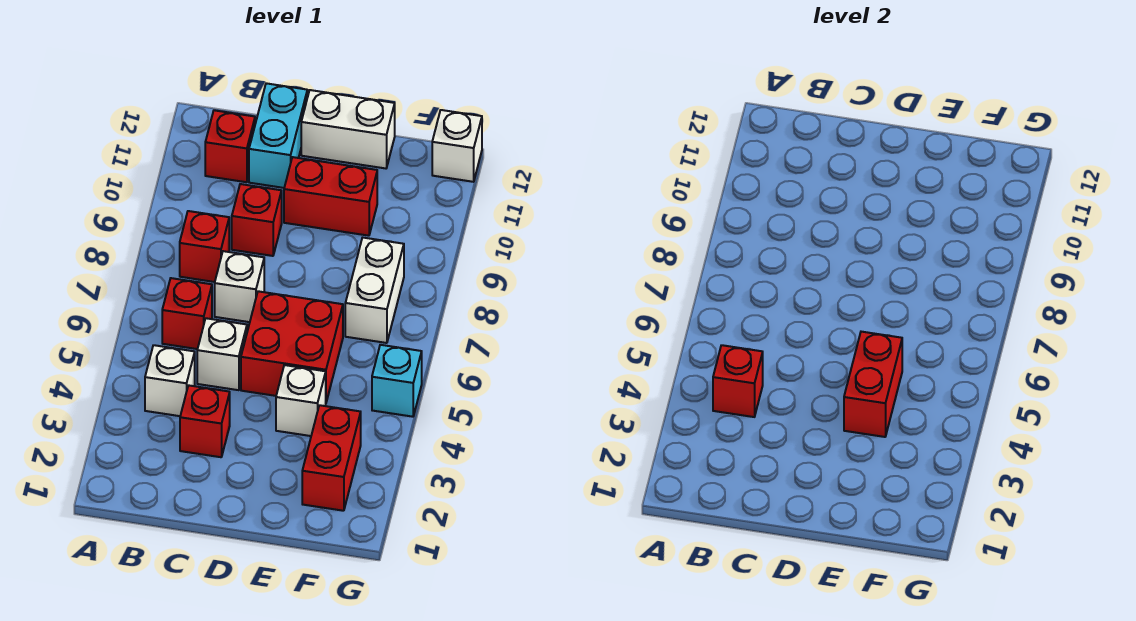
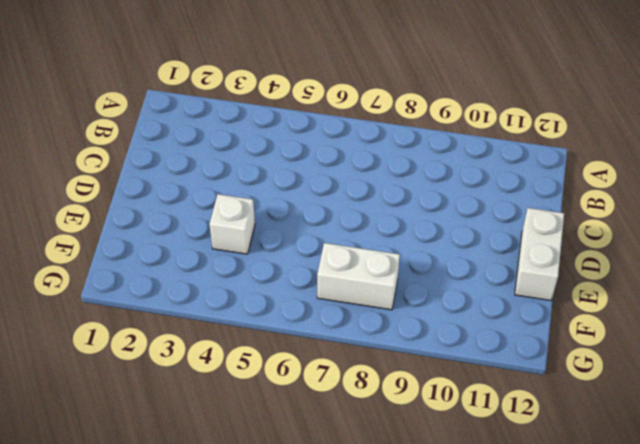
none -> white brick B4 level 1
none -> red brick B6 level 1
none -> red brick B8 level 1

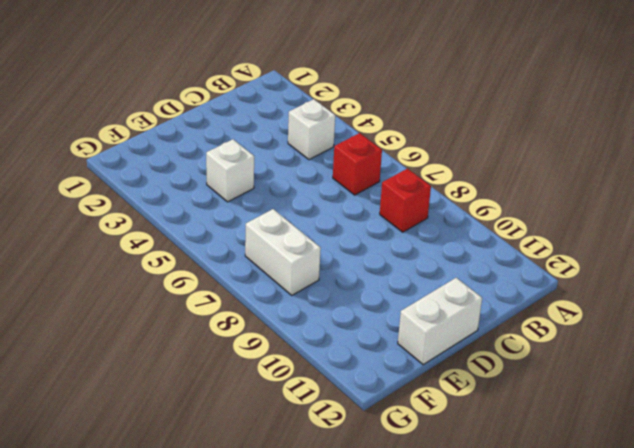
none -> red brick B11 level 1
none -> red brick C3 level 1
none -> white brick C5 level 1

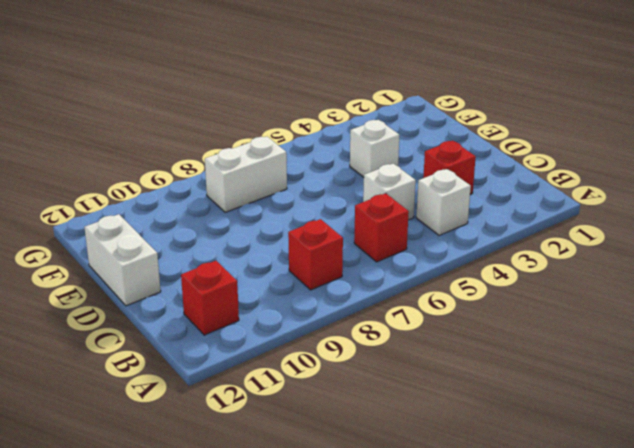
none -> white brick C7 level 1
none -> red brick C9 level 1
none -> cyan brick C11:C12 level 1

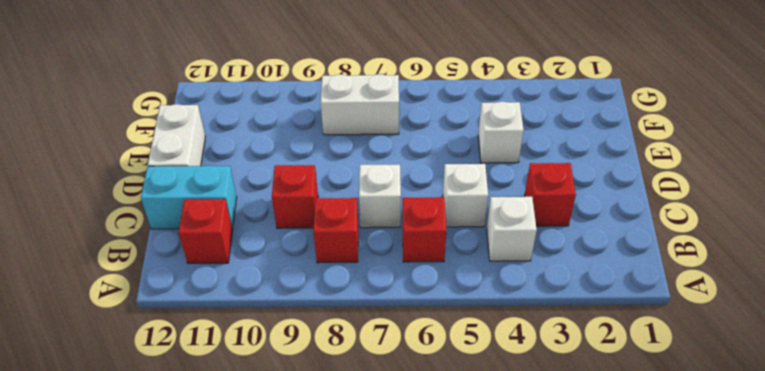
none -> red brick D5:E6 level 1
none -> red brick D10:E10 level 1
none -> red brick F2:F3 level 1

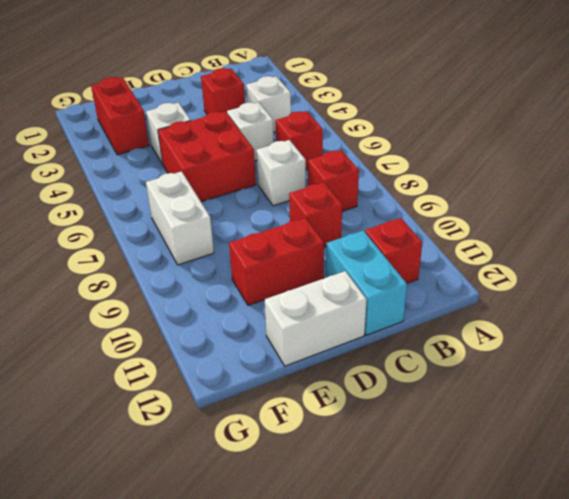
none -> cyan brick G5 level 1
none -> white brick G12 level 1
none -> red brick B4 level 2

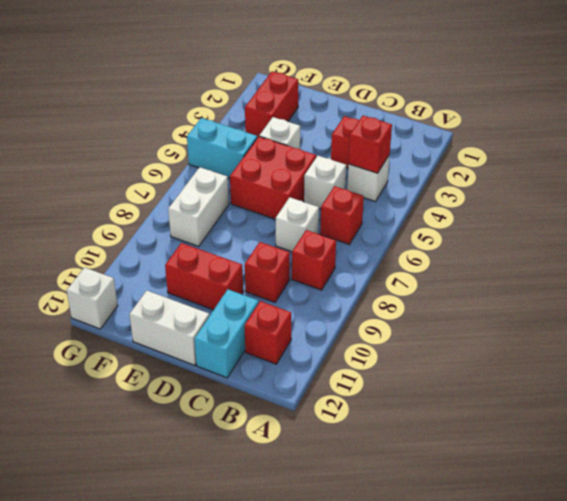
cyan brick F5:G5 level 1 -> cyan brick G5 level 1
none -> red brick E4:E5 level 2

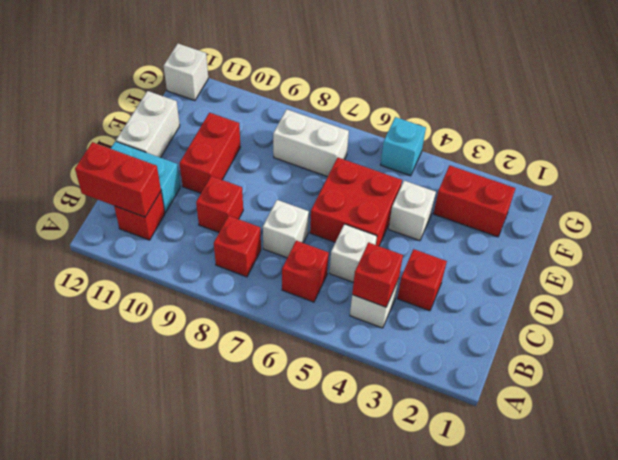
red brick B11:B12 level 2 -> red brick E4:E5 level 2

